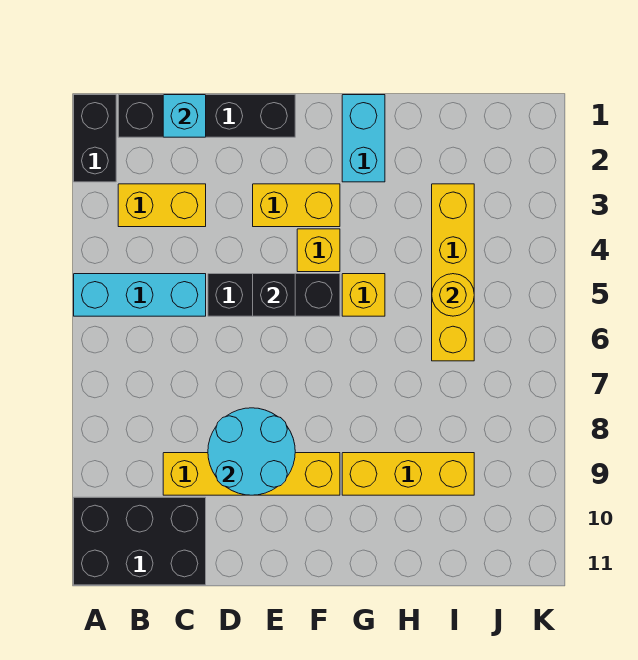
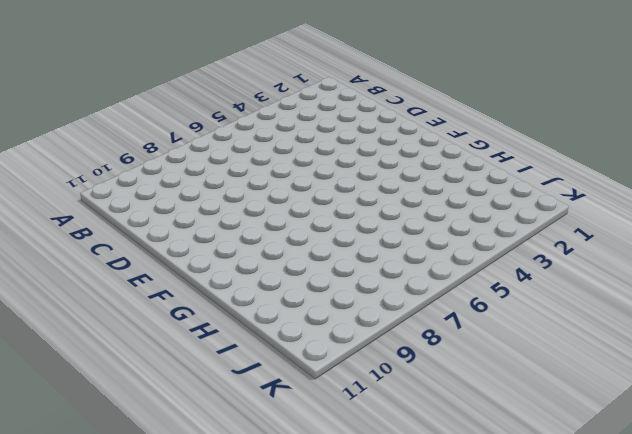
none -> black brick A1:A2 level 1
none -> cyan brick A5:C5 level 1
none -> black brick A10:C11 level 1

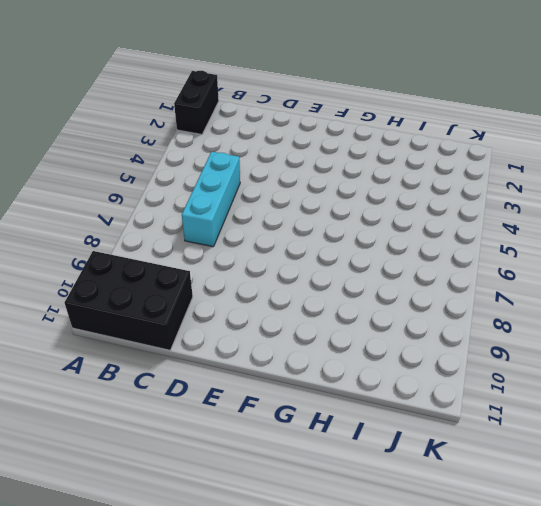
cyan brick C5:C7 level 1 -> cyan brick A5:C5 level 1
none -> black brick B1:E1 level 1
none -> yellow brick B3:C3 level 1
none -> yellow brick C9:F9 level 1

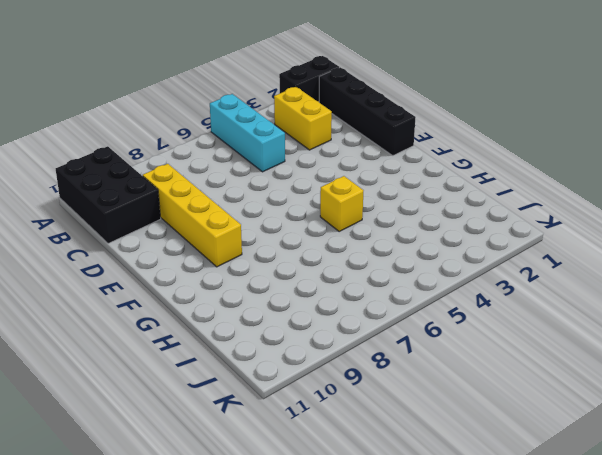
none -> black brick D5:F5 level 1
none -> yellow brick E3:F3 level 1
none -> yellow brick F4 level 1

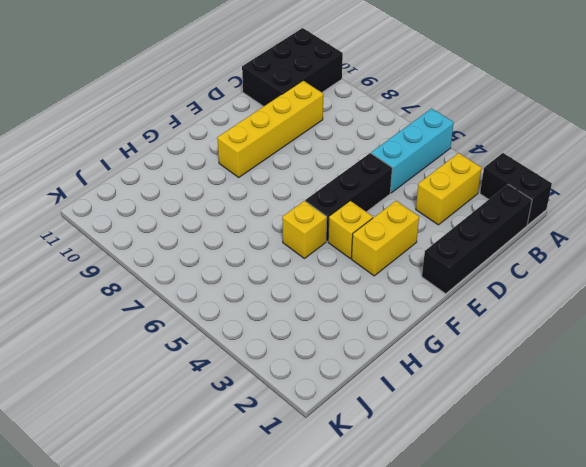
none -> cyan brick G1:G2 level 1
none -> yellow brick G9:I9 level 1
none -> yellow brick I3:I6 level 1

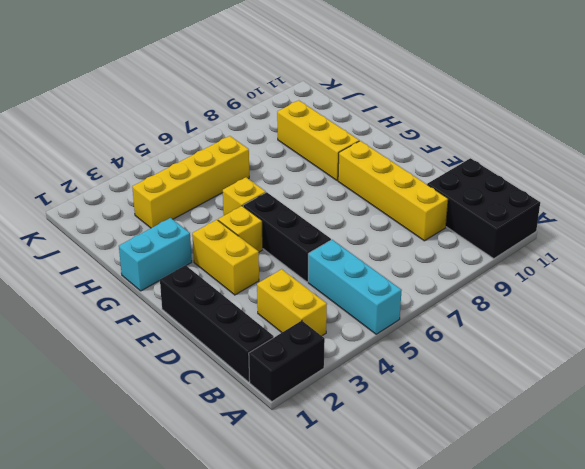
none -> cyan brick C1 level 2
none -> cyan round brick D8:E9 level 2
none -> black brick E5 level 2

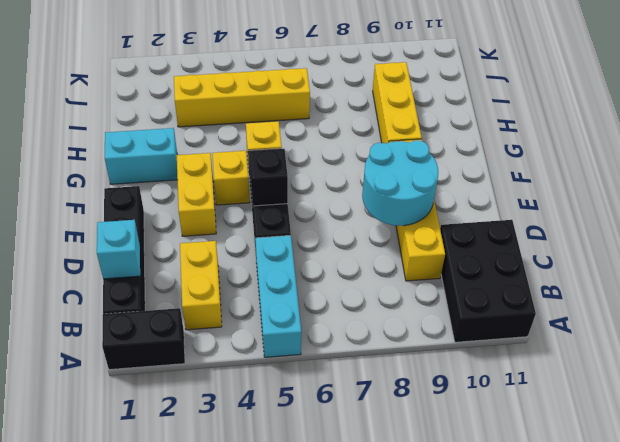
none -> yellow round brick I5 level 2

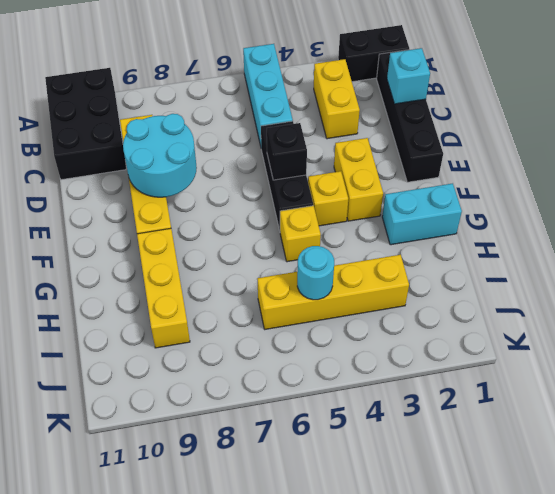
cyan round brick I5 level 2 -> yellow round brick I5 level 2

